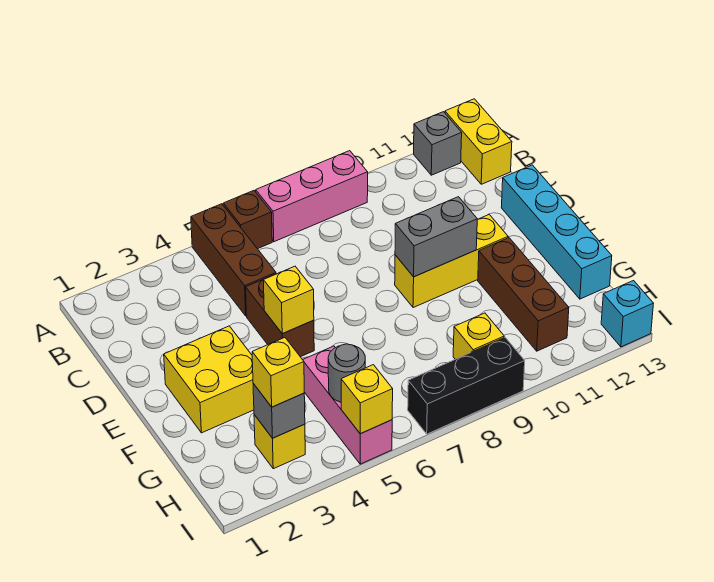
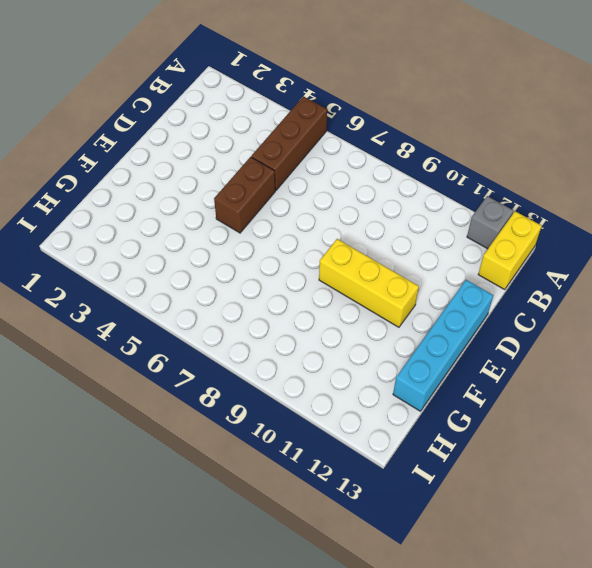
none -> brown brick A6 level 1
none -> pink brick A7:A9 level 1
none -> yellow brick E2:F3 level 1

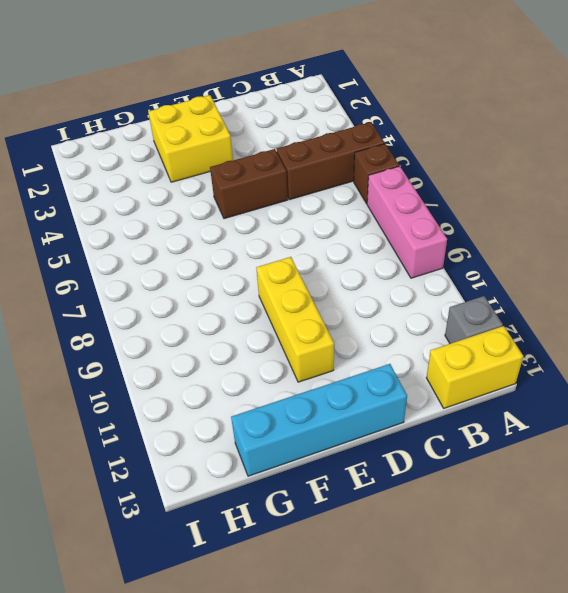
none -> brown brick F11:H11 level 1
none -> pink brick G5:I5 level 1
none -> yellow brick H3 level 1

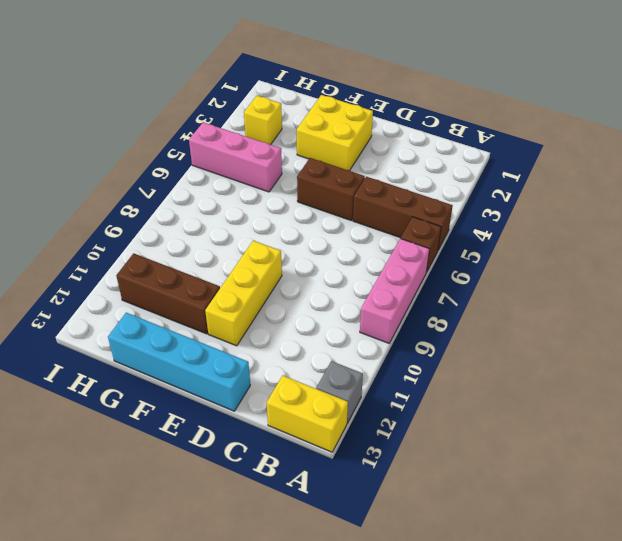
none -> yellow brick H9 level 1
none -> black brick I7:I9 level 1
none -> cyan brick I13 level 1

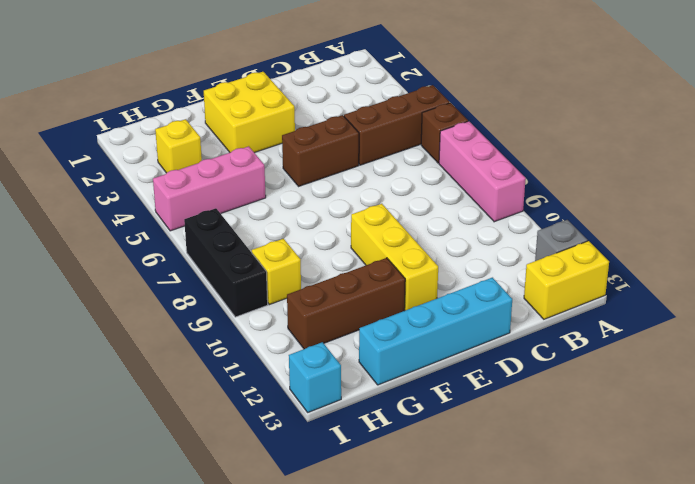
none -> yellow brick E5 level 2
none -> grey brick E9:E10 level 2
none -> grey brick H3 level 2

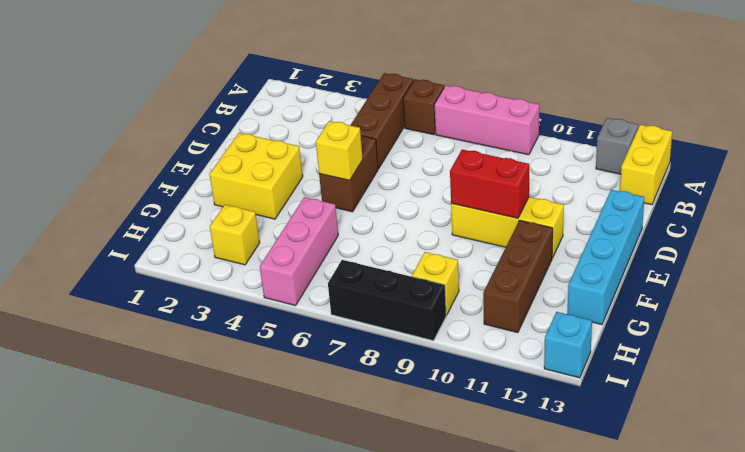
red brick E9:E10 level 2 -> grey brick E9:E10 level 2
none -> grey brick H3 level 2
none -> grey round brick H5 level 2
none -> yellow brick I5 level 2

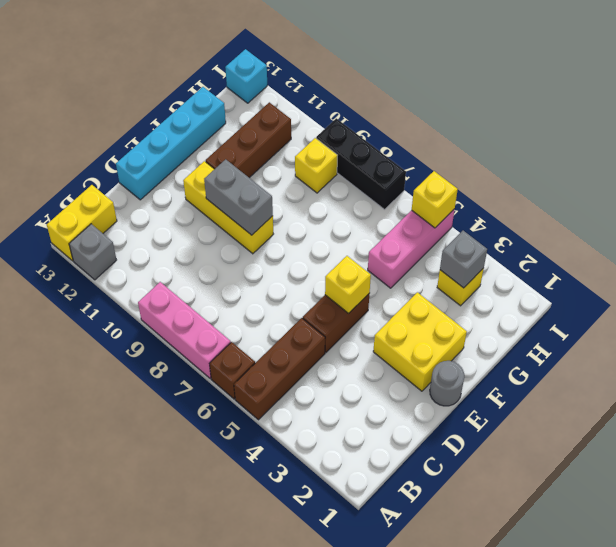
grey round brick E1 level 1 -> grey round brick H5 level 2
none -> yellow brick H3 level 3

